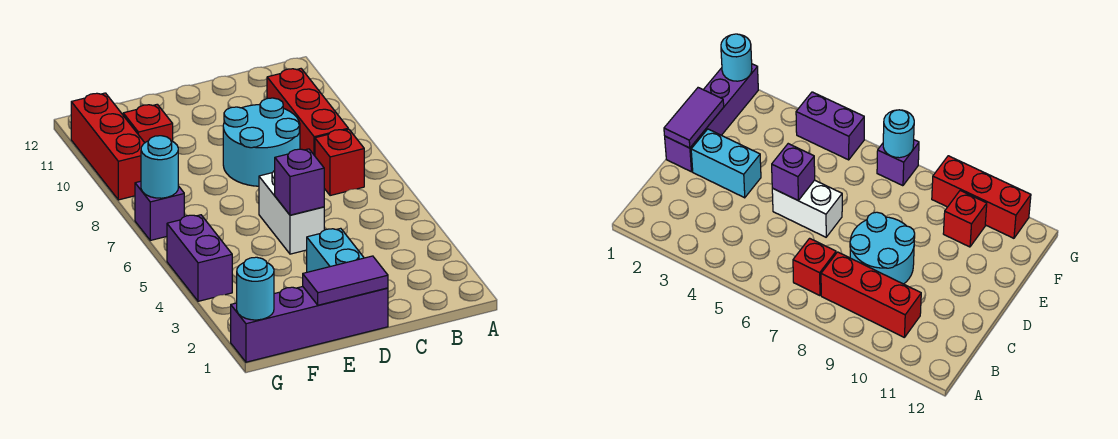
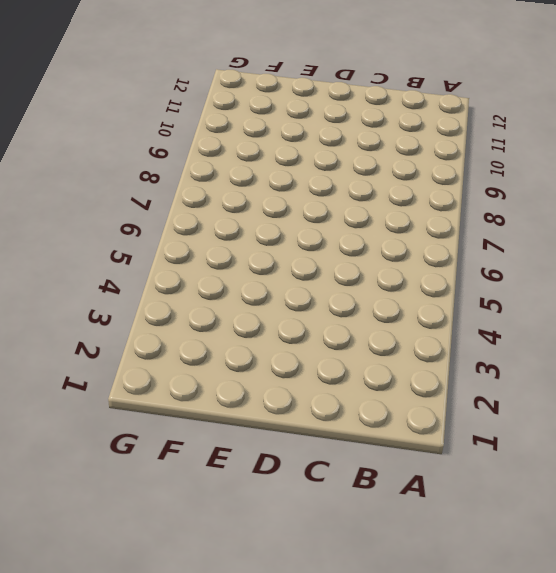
none -> red brick B7 level 1
none -> red brick B8:B10 level 1
none -> cyan round brick C8:D9 level 1

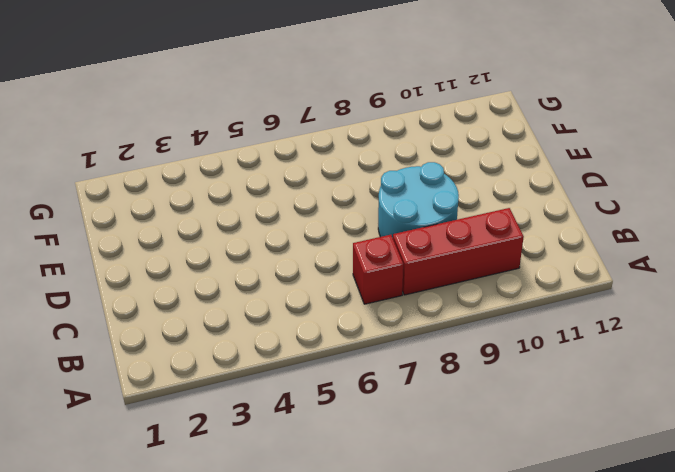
none -> purple brick D1:G1 level 1
none -> cyan brick D2:D3 level 1
none -> white brick D5:D6 level 1

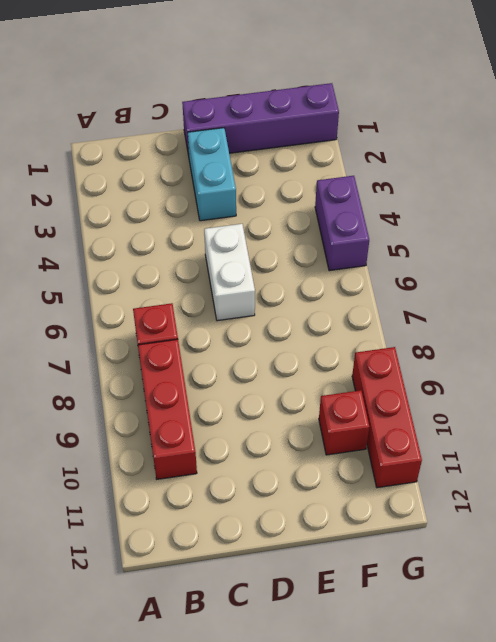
none -> cyan round brick C8:D9 level 1
none -> purple brick G7 level 1
none -> purple tile D1:E1 level 2

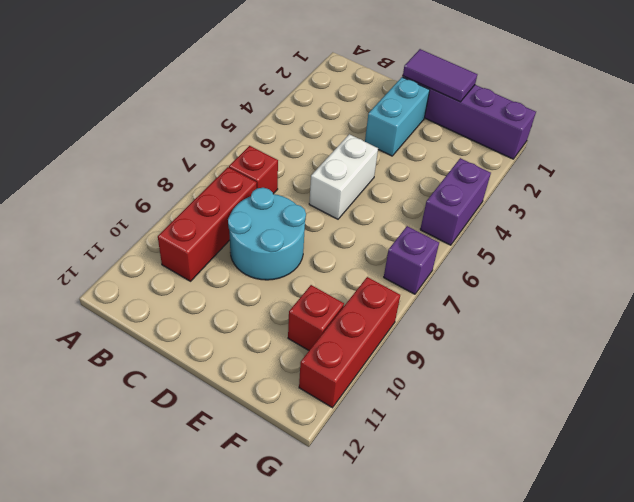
none -> purple brick D5 level 2
none -> cyan round brick G1 level 2
none -> cyan round brick G7 level 2

